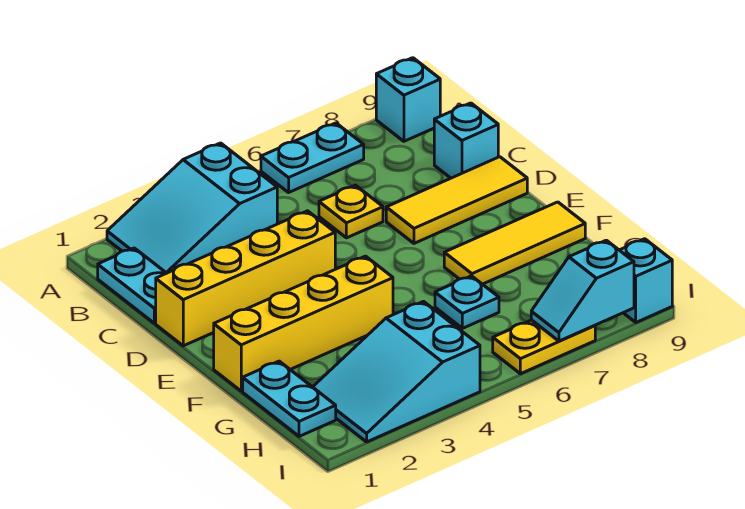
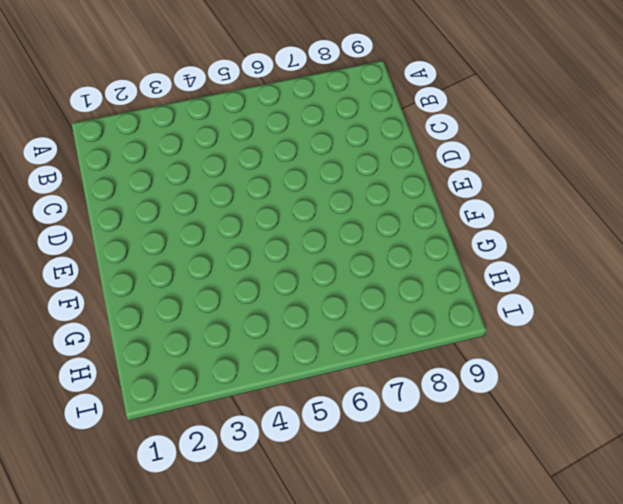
none -> cyan slope A2:B4 level 1 top 4
none -> cyan plate A6:A7 level 1
none -> cyan brick A9 level 1

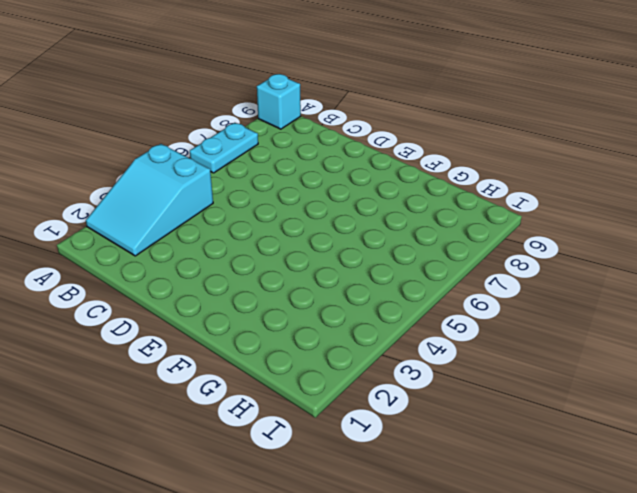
none -> cyan plate B1:C1 level 1
none -> yellow plate C6 level 1
none -> cyan brick C9 level 1

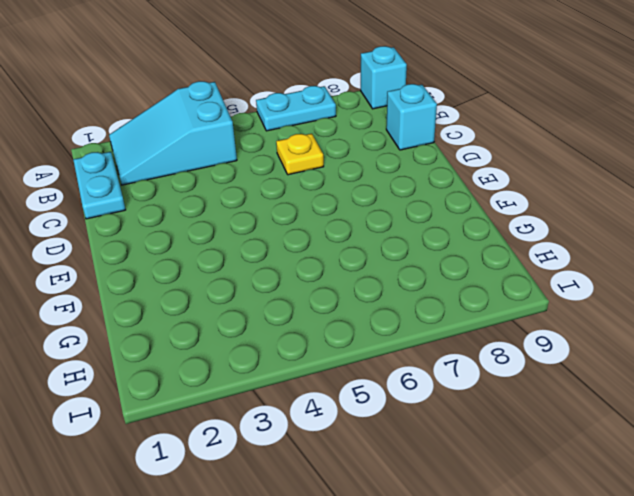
none -> yellow brick D1:D4 level 1
none -> yellow tile D7:D9 level 1
none -> yellow brick F1:F4 level 1

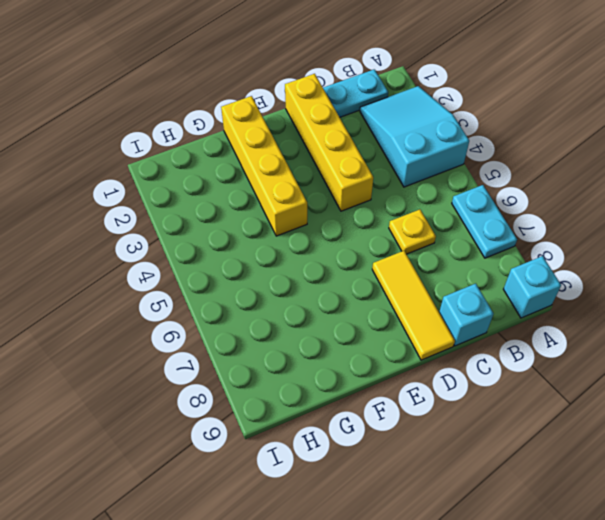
none -> yellow tile F7:F9 level 1
none -> cyan plate G1:H1 level 1
none -> cyan plate G6 level 1

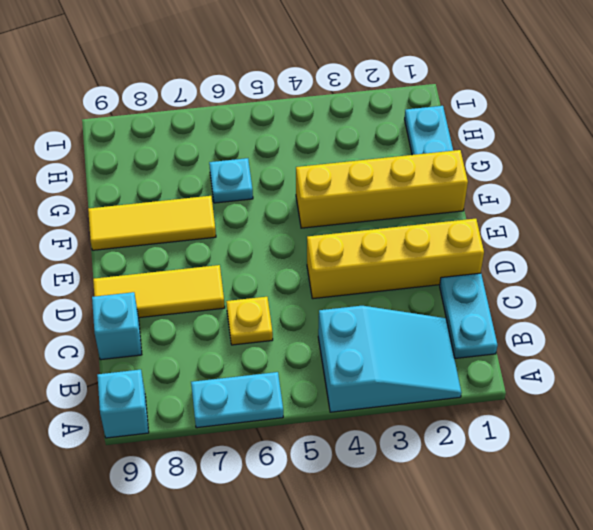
none -> cyan slope H2:I4 level 1 top 4
none -> yellow plate I6:I7 level 1
none -> cyan brick I9 level 1

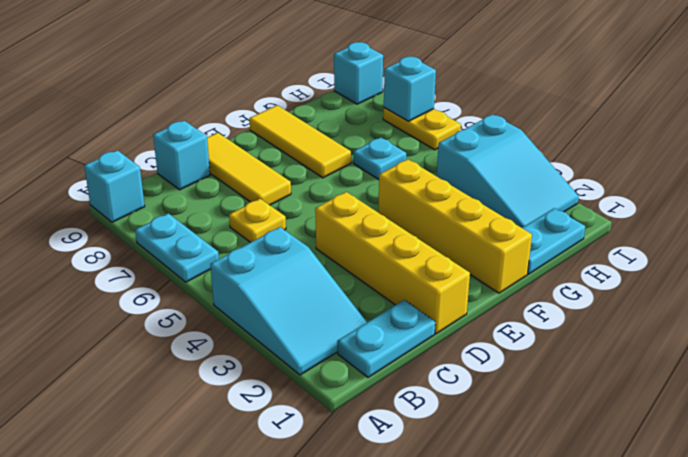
cyan brick I7 level 2 -> cyan slope I7:I8 level 2 top 8

